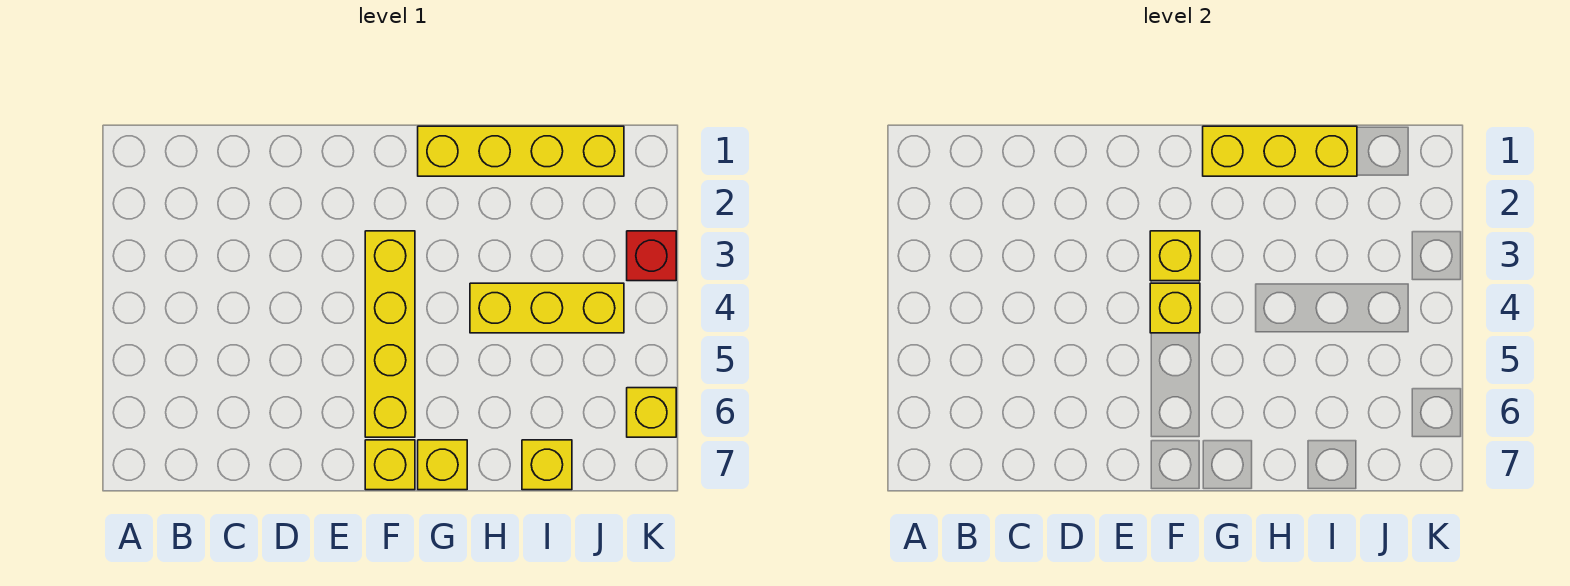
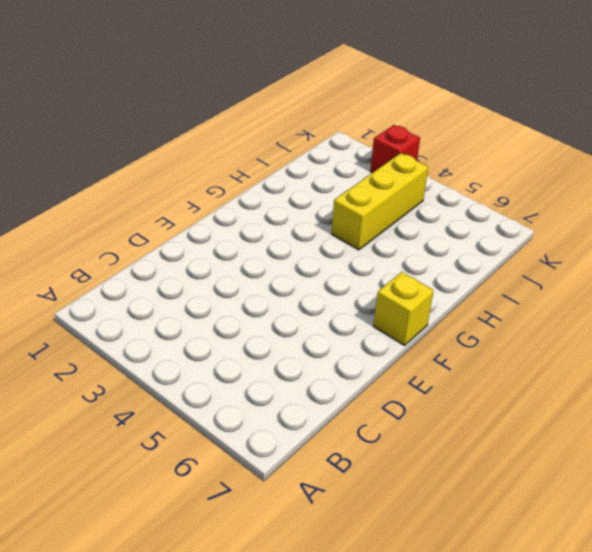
none -> yellow brick F3:F6 level 1
none -> yellow brick G1:J1 level 1

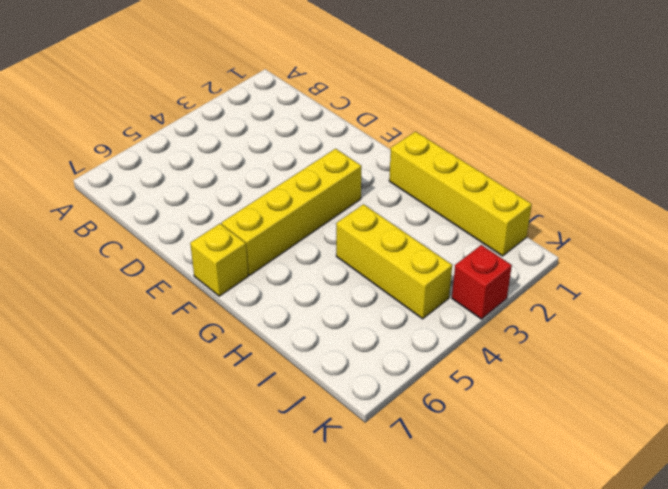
none -> yellow brick G7 level 1
none -> yellow brick I7 level 1

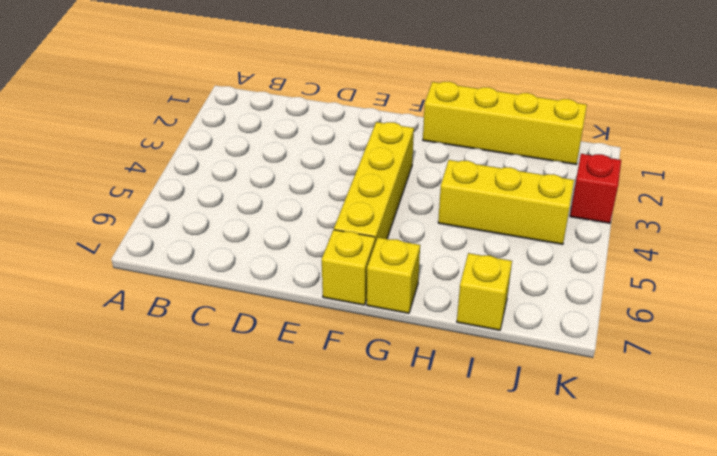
none -> yellow brick K6 level 1
none -> yellow brick F3 level 2

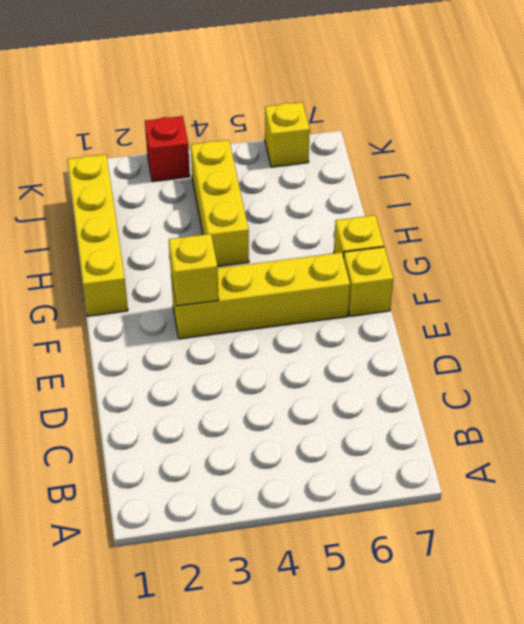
none -> yellow brick I7 level 1
none -> yellow brick F4 level 2

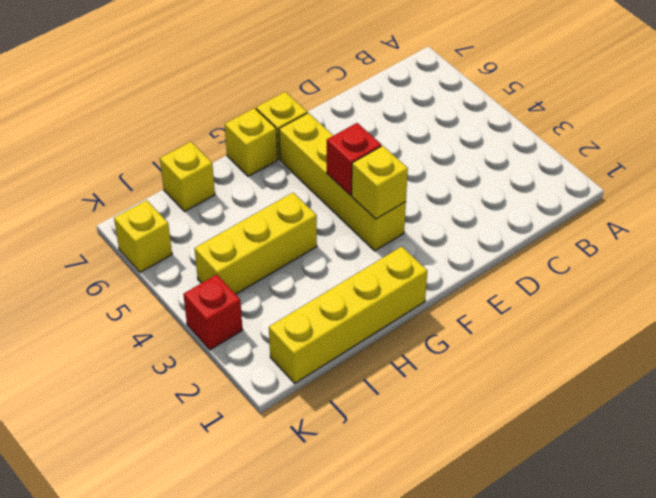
red brick F4 level 2 -> yellow brick F4 level 2
none -> yellow brick G1:I1 level 2

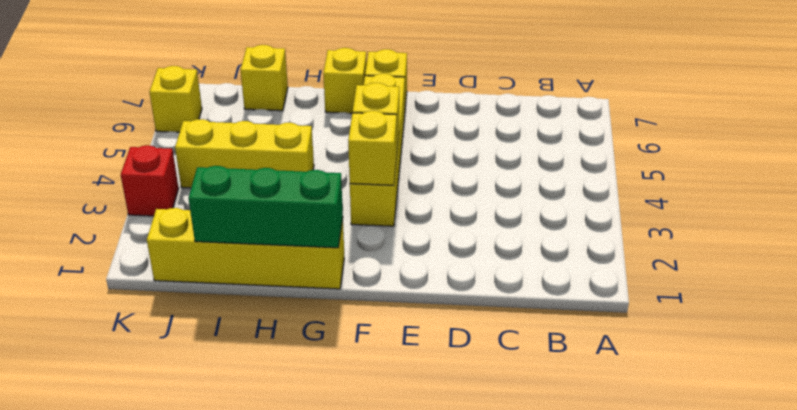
green brick G1:I1 level 2 -> yellow brick G1:I1 level 2

